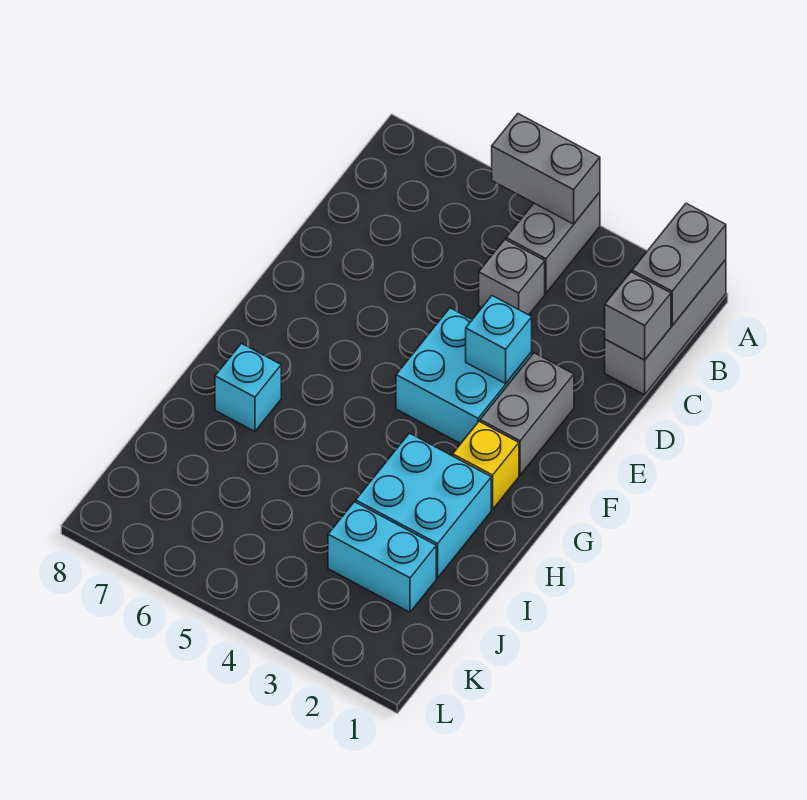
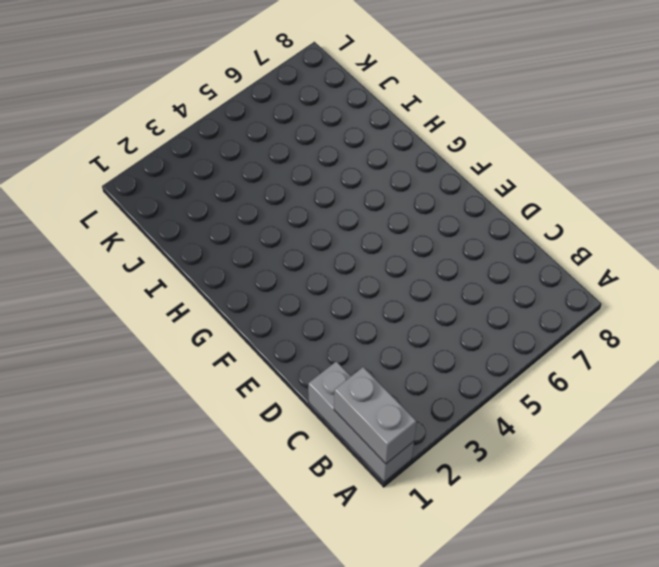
none -> grey brick A4:B4 level 1
none -> grey brick C4 level 1
none -> grey brick E2:F2 level 1

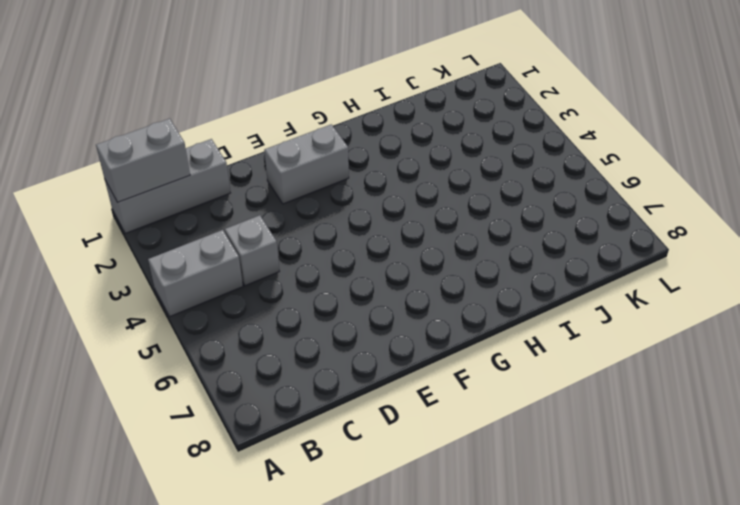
none -> cyan brick E3:F4 level 1
none -> yellow brick G2 level 1
none -> cyan brick H2:I3 level 1

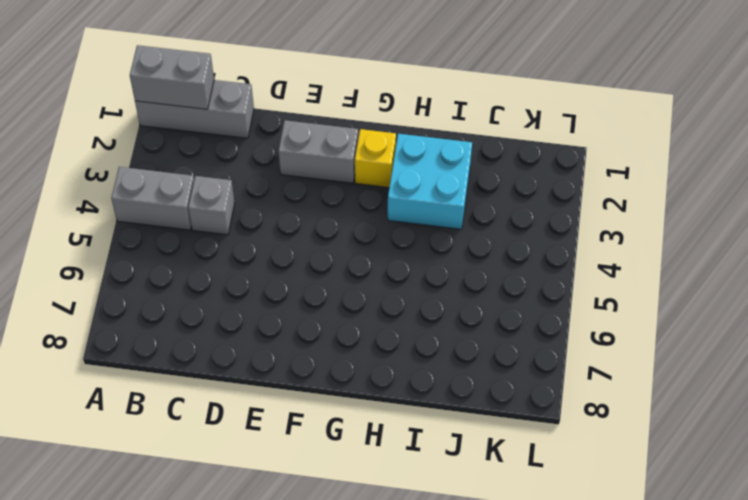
none -> cyan brick E3:F4 level 1
none -> cyan brick H7 level 1
none -> cyan brick J2:J3 level 1

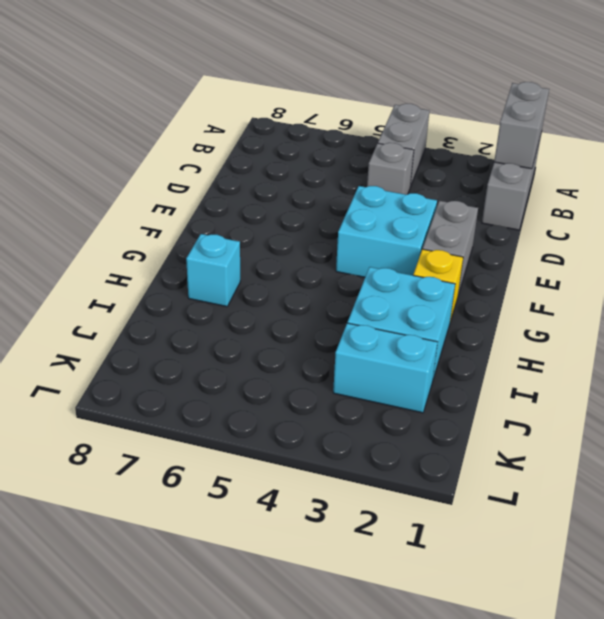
none -> grey brick A4:A5 level 2
none -> grey brick C1 level 2
none -> cyan brick E3 level 2

